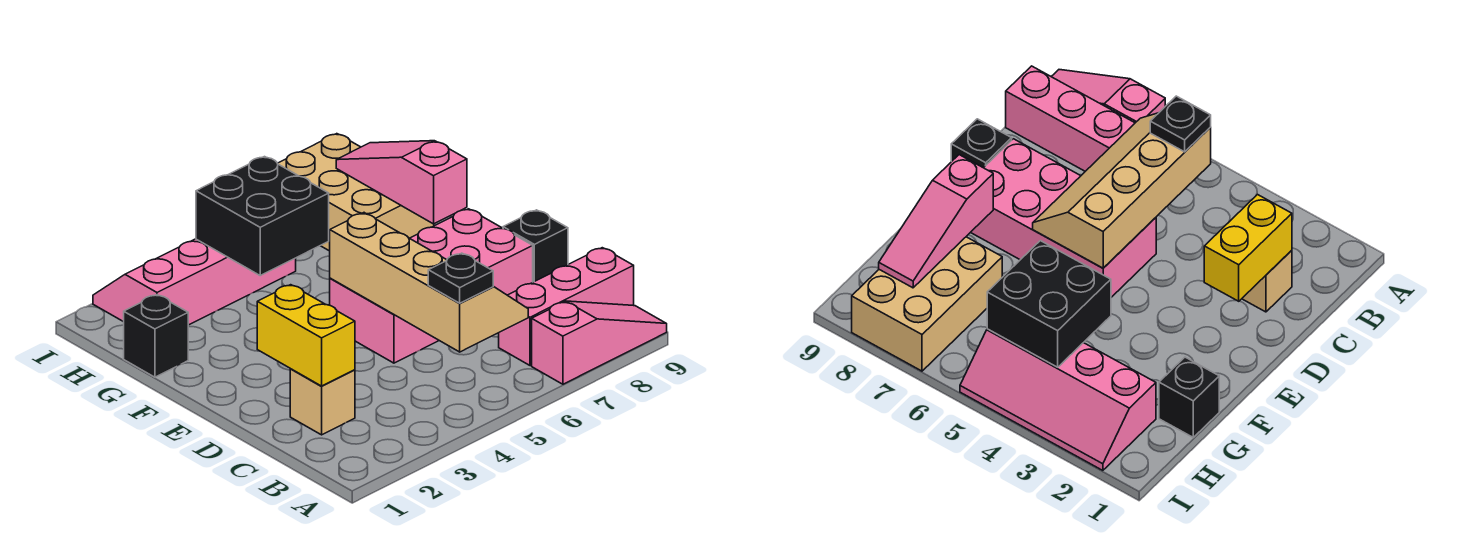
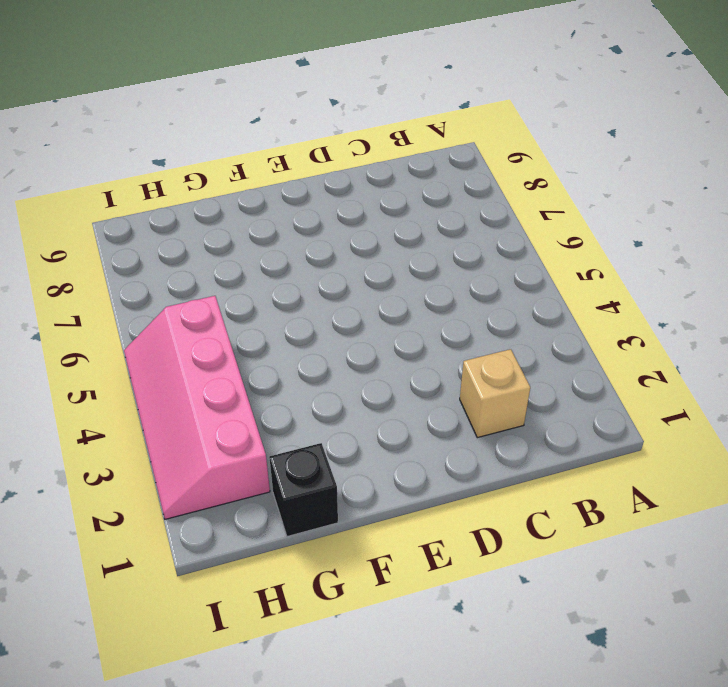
none -> pink slope A7:A9 level 1 top 7
none -> pink brick B7:B9 level 1
none -> pink brick D5:E8 level 1

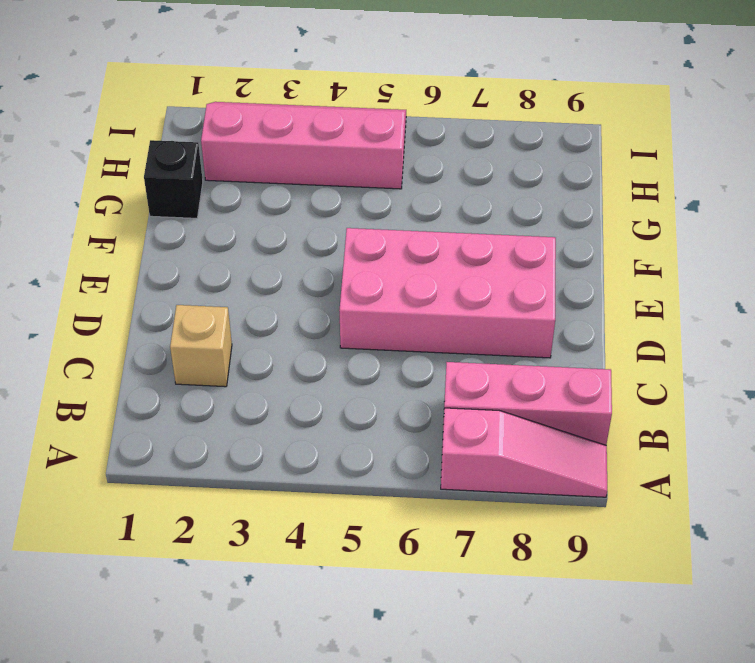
none -> black brick D9 level 1
none -> tan brick G7:I8 level 1
none -> tan slope B5:E6 level 2 top 5

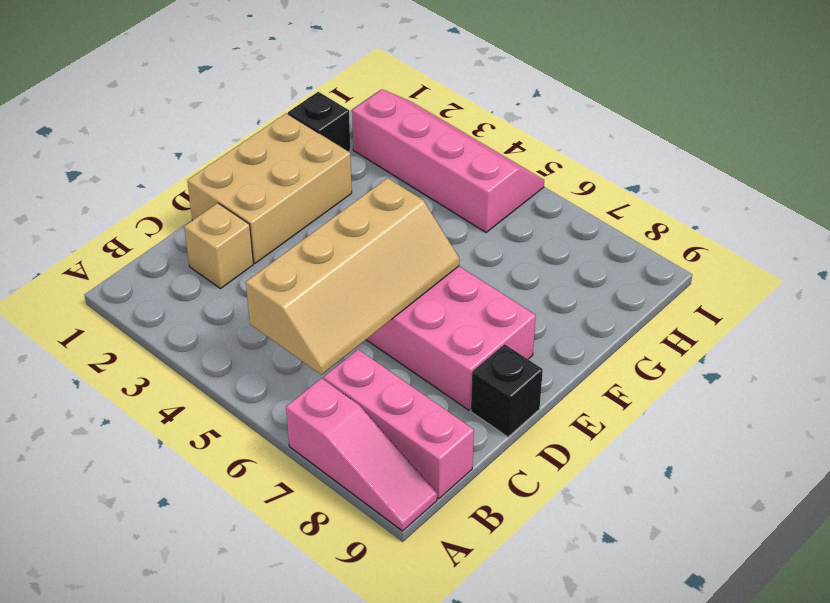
tan brick D1:F2 level 1 -> tan brick G7:I8 level 1
none -> yellow brick C2:D2 level 2
none -> pink slope F8:H8 level 2 top F
none -> black brick G4:H5 level 2

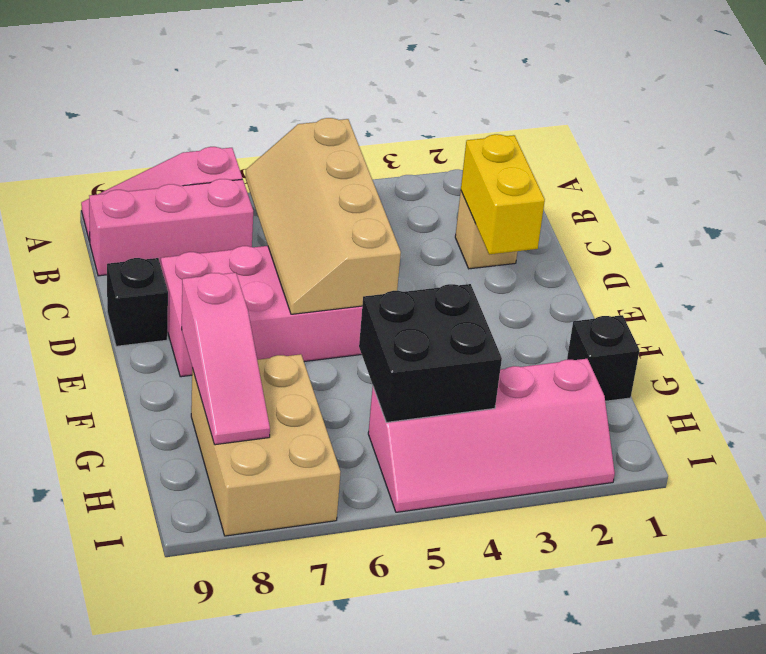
none -> black plate B5 level 3

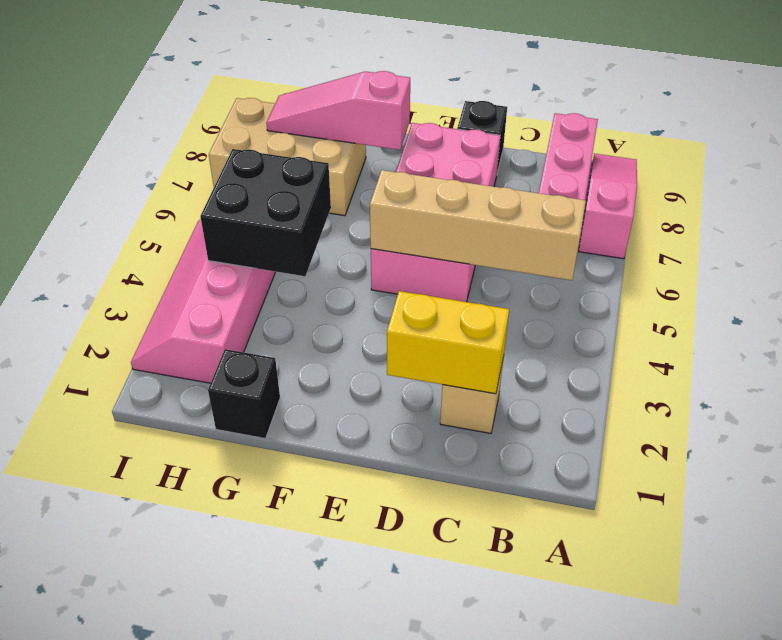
none -> black plate B5 level 3

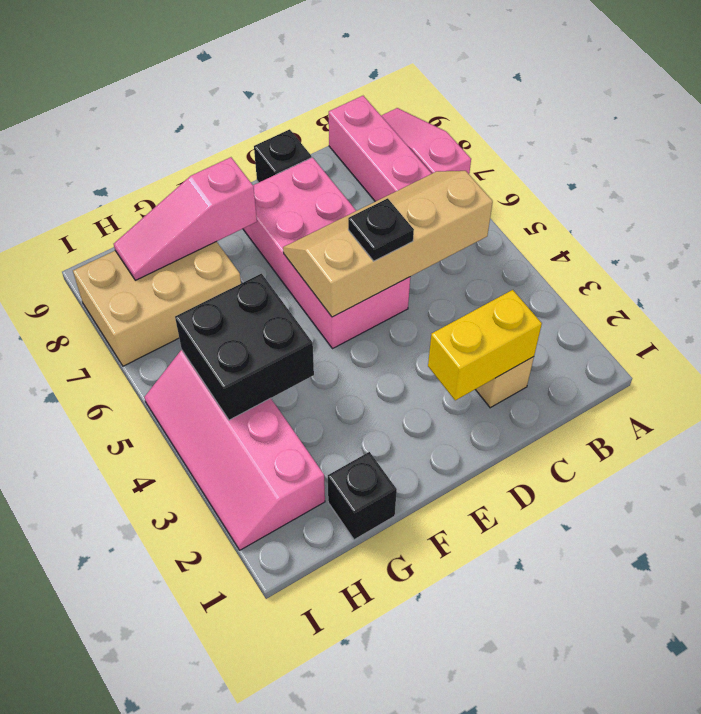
black plate D5 level 3 -> black plate B5 level 3

